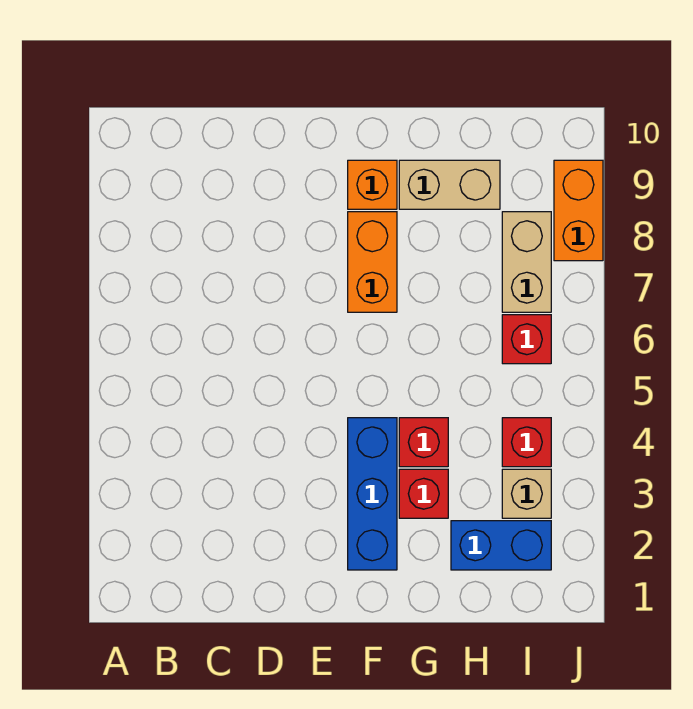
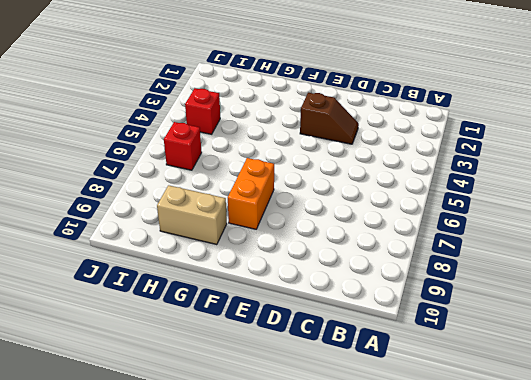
brown slope D3:E3 level 1 top E -> none
none -> blue brick F2:F4 level 1
none -> orange brick F9 level 1
none -> red brick G3 level 1

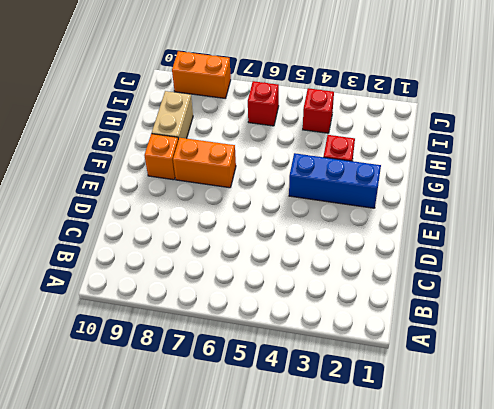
none -> red brick G4 level 1
none -> blue brick H2:I2 level 1
none -> tan brick I3 level 1

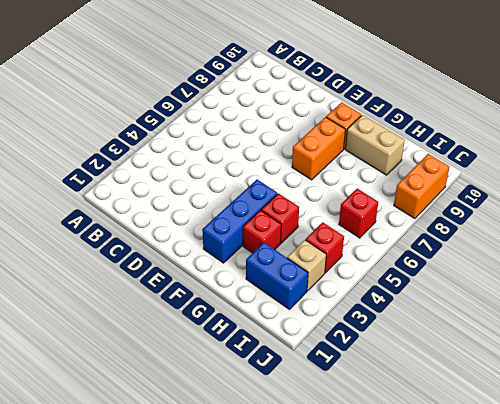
none -> tan brick I7:I8 level 1

